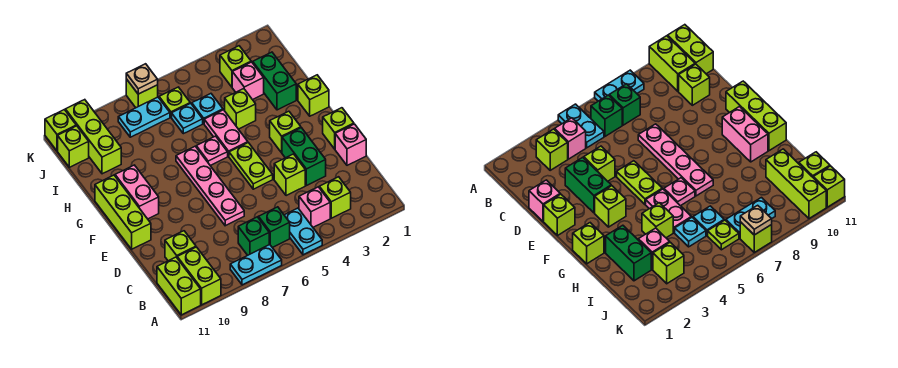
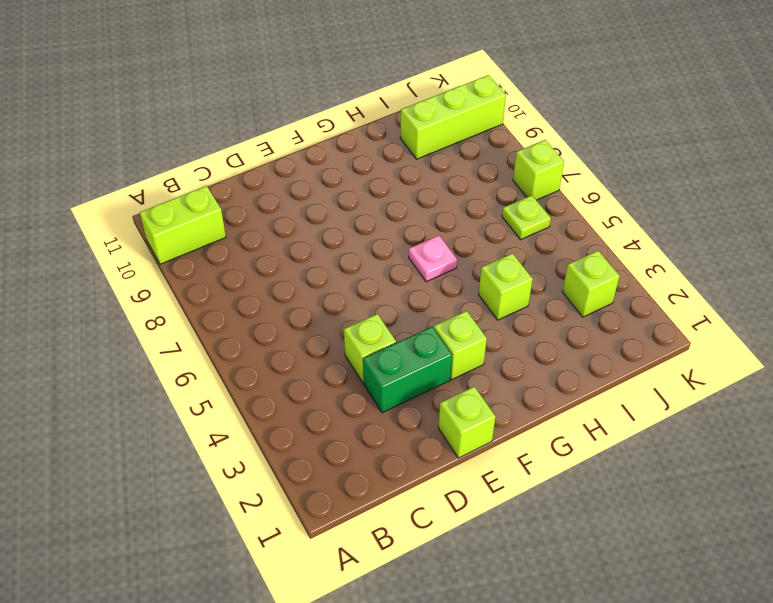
none -> cyan plate A5:B5 level 1
none -> cyan plate A7:A8 level 1
none -> lime brick A11:B11 level 1
none -> lime brick B3 level 1

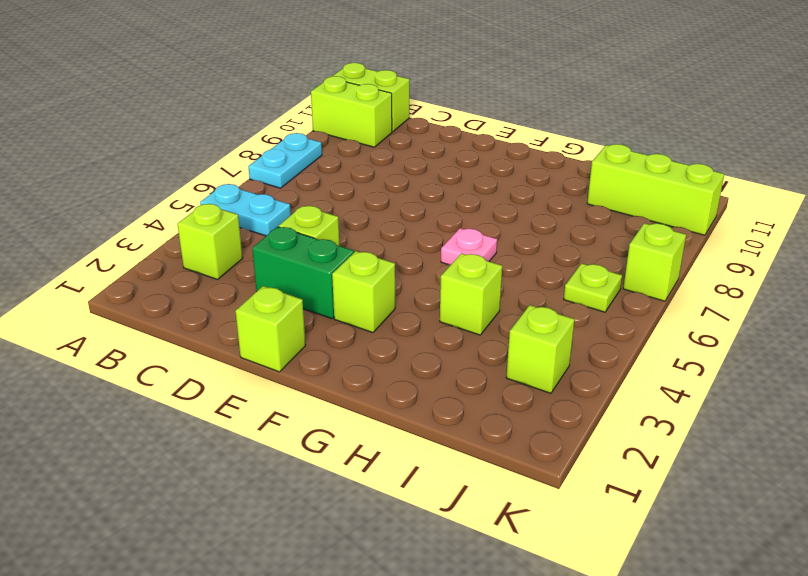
none -> pink brick B4 level 1
none -> green brick B6 level 1
none -> green brick B7 level 1
none -> lime brick C10 level 1

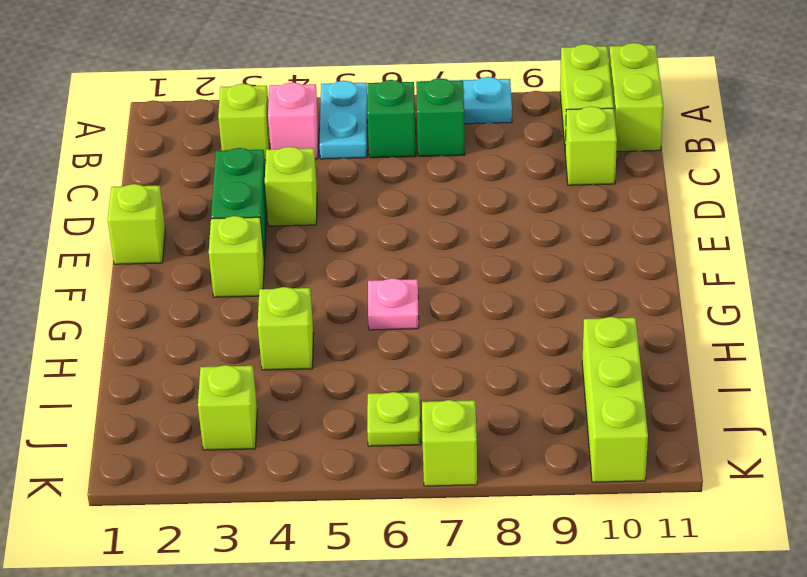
none -> pink brick D1 level 1
none -> pink plate D7:G7 level 1
none -> lime plate E5:F5 level 1
none -> lime brick E11:G11 level 1

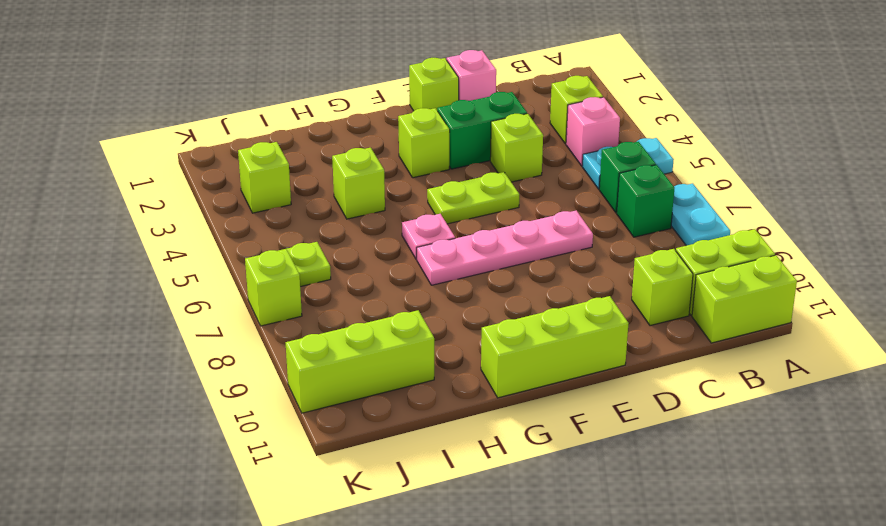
none -> pink brick F10:G10 level 1
none -> lime brick G1 level 1
none -> pink plate G5:H5 level 1
none -> green brick H2:I2 level 1

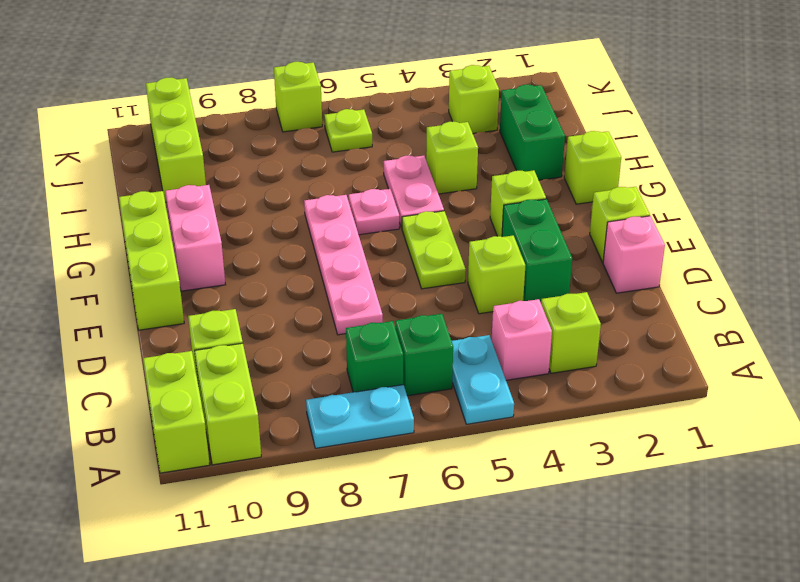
none -> pink brick I3 level 1
none -> cyan plate I5 level 1
none -> cyan plate I6 level 1
none -> cyan plate J7:J8 level 1

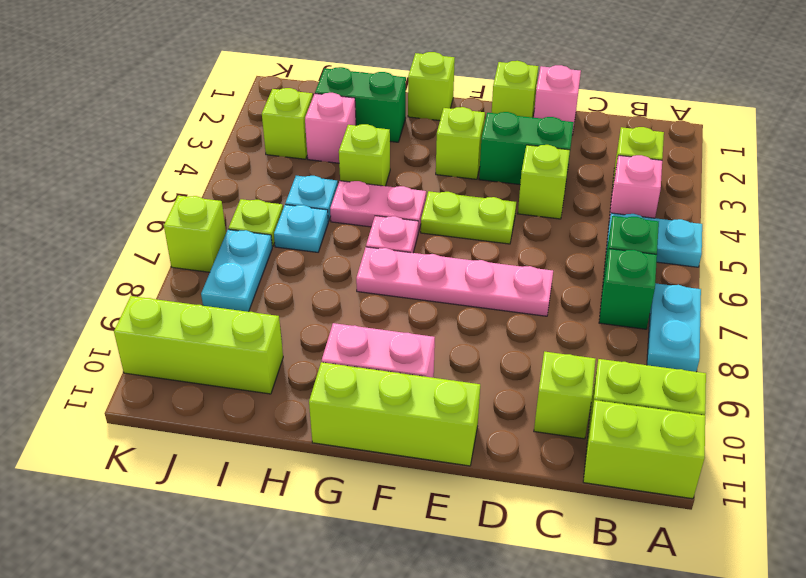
none -> lime brick J11 level 1
none -> lime brick K11 level 1
none -> tan plate K7 level 2

